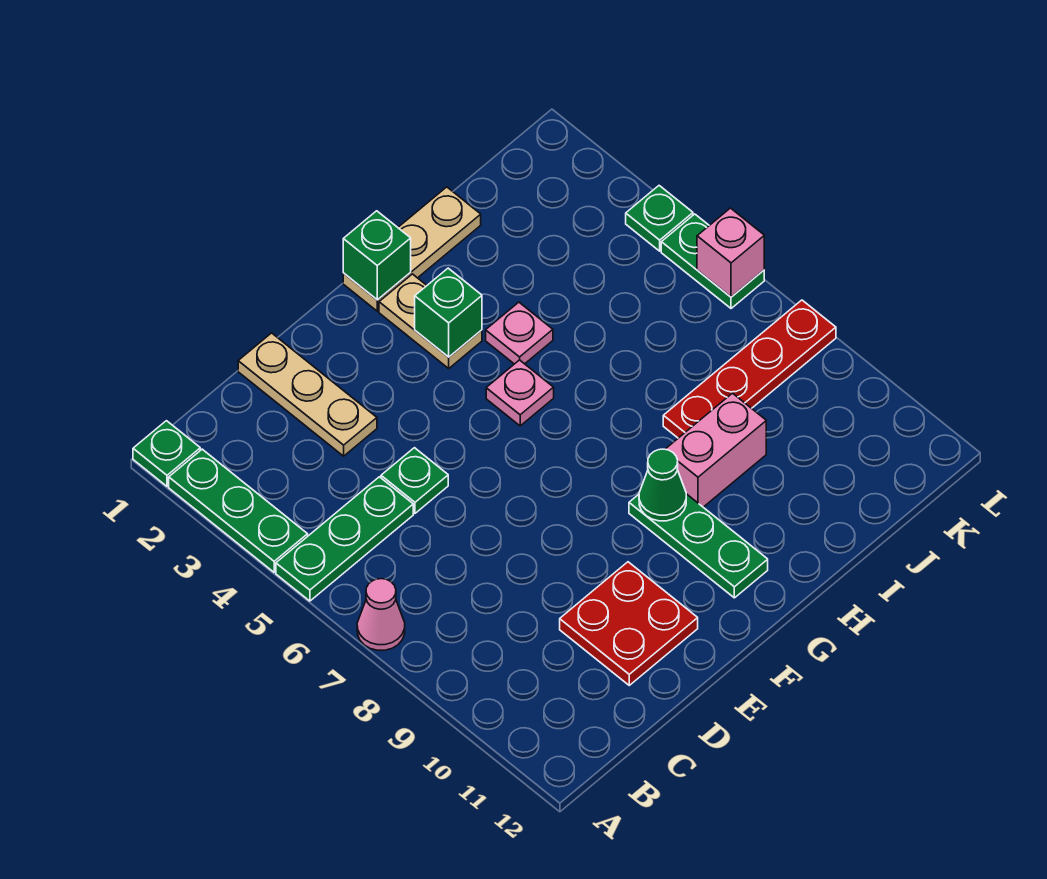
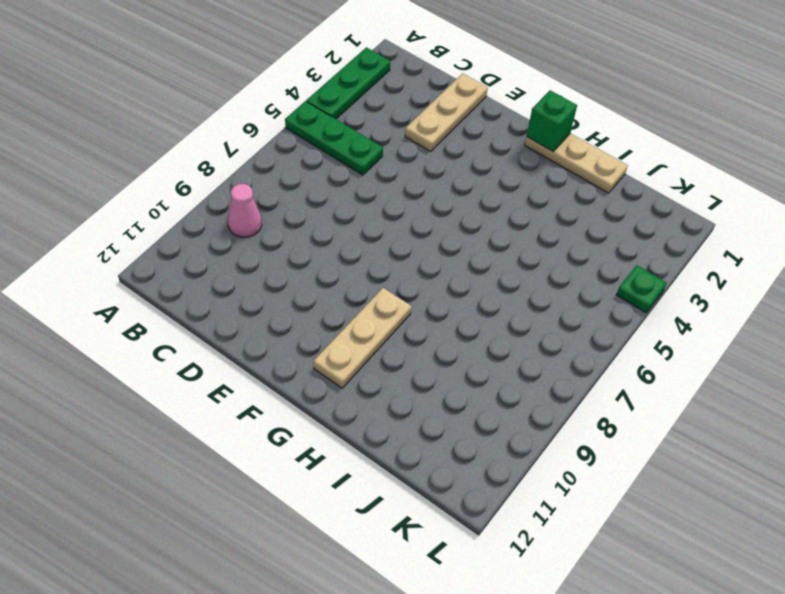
pink cone B9 level 1 -> pink cone A7 level 1
tan plate G9:G11 level 1 -> green plate G9:G11 level 1
none -> green plate A1 level 1
none -> green plate D5 level 1
none -> red plate D10:E11 level 1

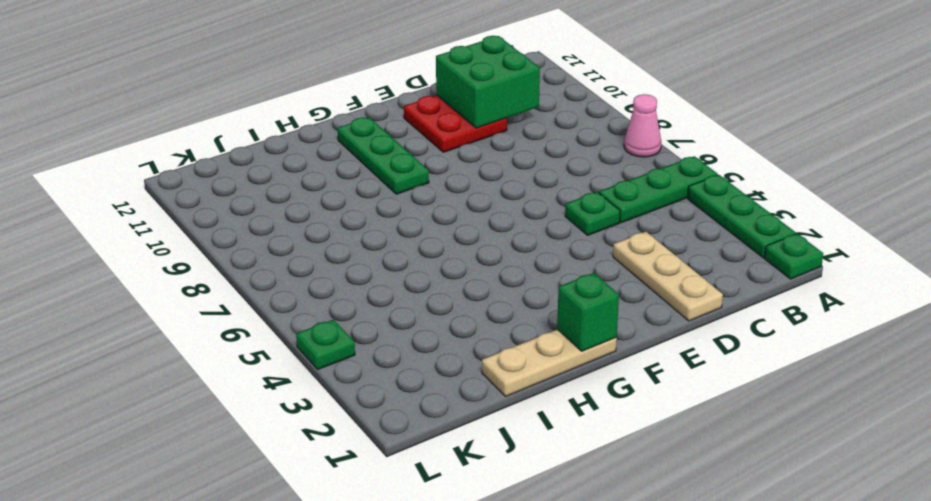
green brick C10:D11 level 2 -> none
none -> tan plate G2:G3 level 1
none -> pink plate G5 level 1
none -> pink plate H4 level 1

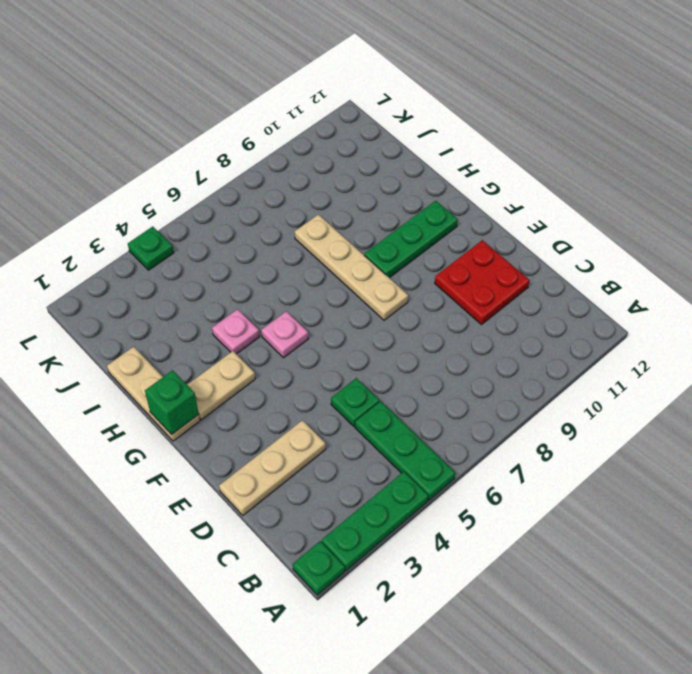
tan plate F8:I8 level 1 -> red plate I8:L8 level 1
none -> pink cone A7 level 1
none -> pink brick H9:I9 level 1
none -> green plate L5:L6 level 1

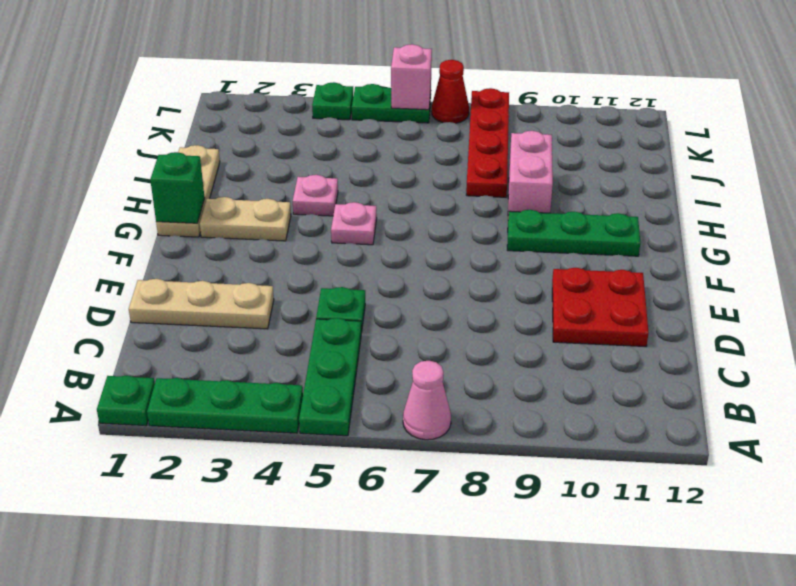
red cone L7 level 1 -> none
none -> green brick G3 level 2
none -> green cone G9 level 2

